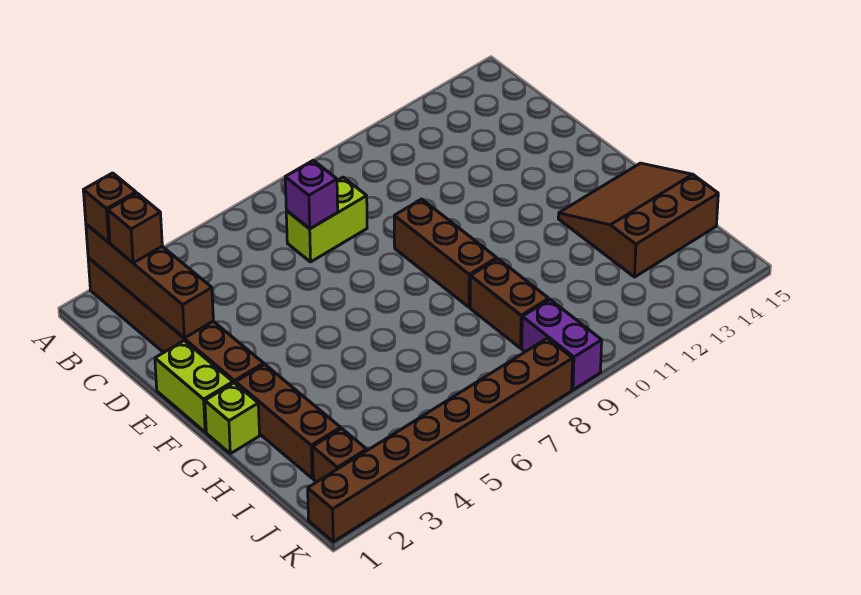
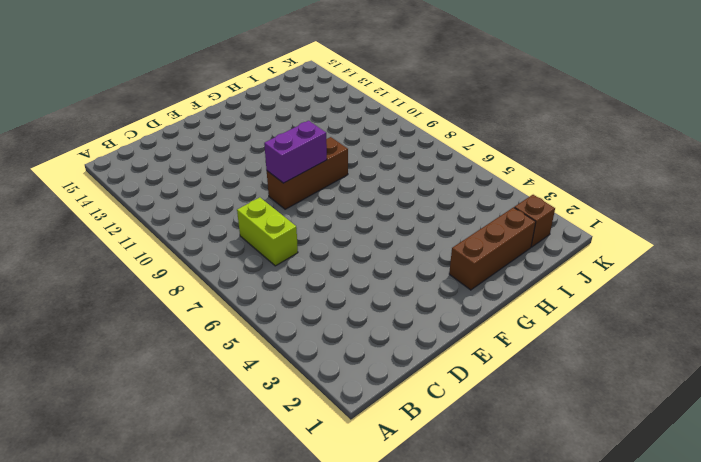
purple brick E9:F9 level 2 -> purple brick J9:K9 level 1
none -> brown brick A2:F2 level 1
none -> lime brick E1:F1 level 1
none -> lime brick G1 level 1

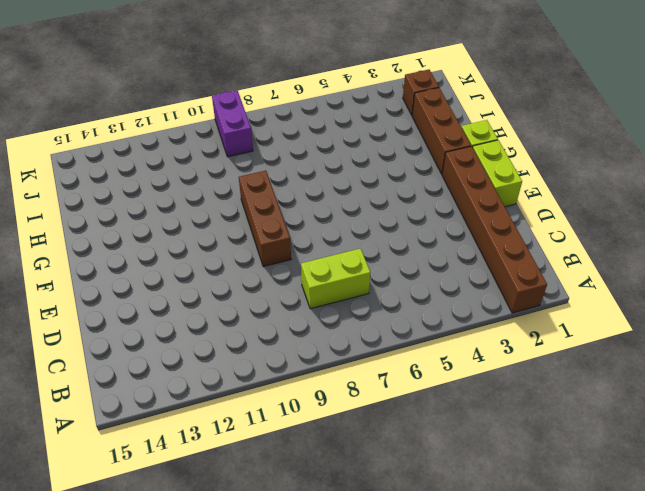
none -> brown slope G13:I15 level 1 top I
none -> brown brick H9:I9 level 1
none -> brown brick K1:K8 level 1

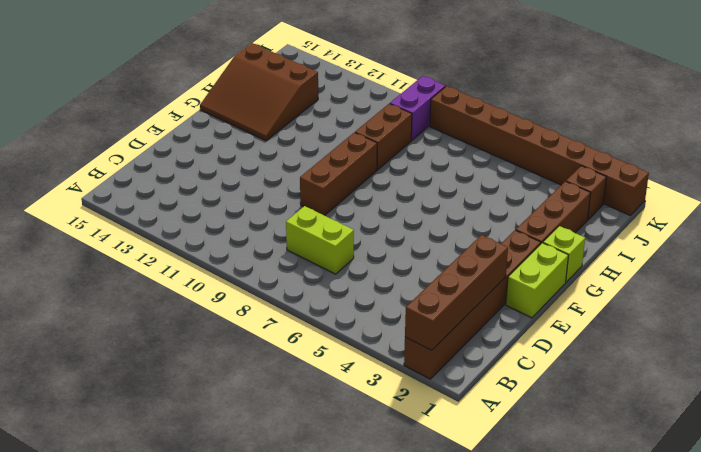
none -> purple brick C7 level 2
none -> brown brick A2 level 3
none -> brown brick B2 level 3

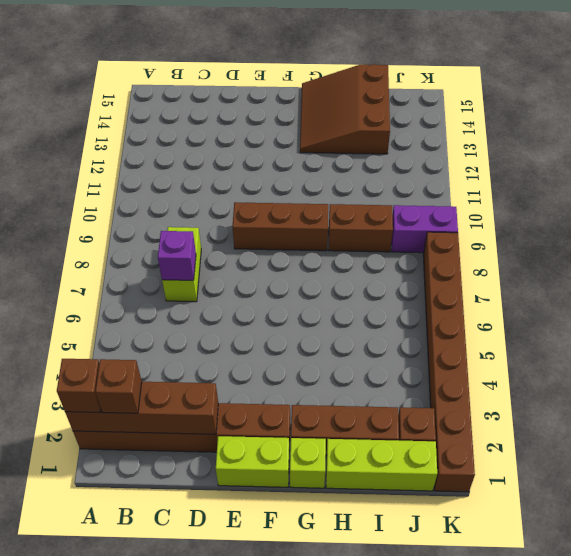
lime brick H1:J1 level 1 -> none

